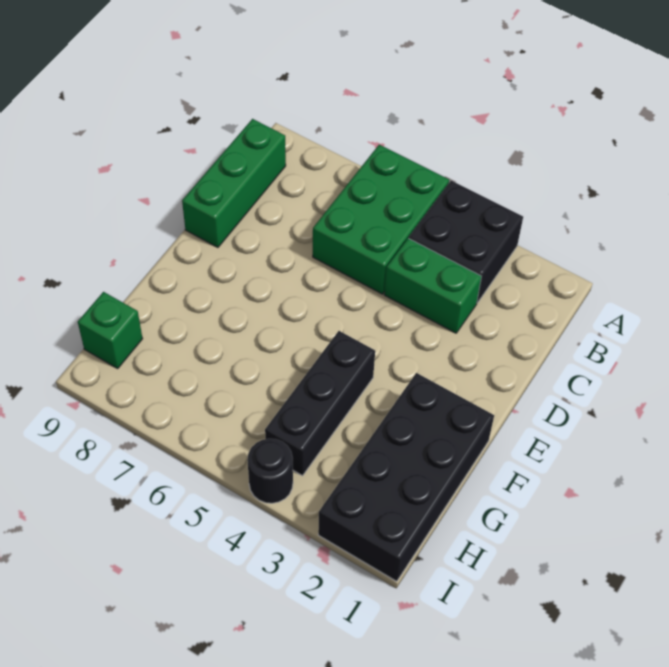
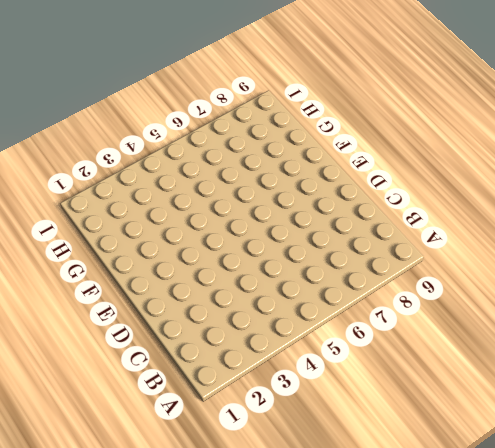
none -> black brick A3:B4 level 1
none -> green brick A5:C6 level 1

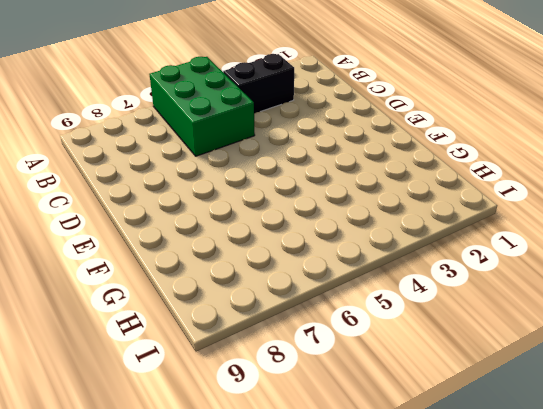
black brick B3:B4 level 1 -> black brick A3:B4 level 1
none -> green brick B9:D9 level 1
none -> green brick C3:C4 level 1

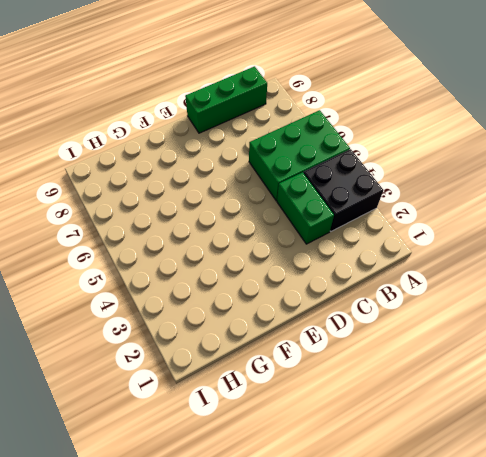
none -> black brick F1:I2 level 1
none -> black brick F4:H4 level 1

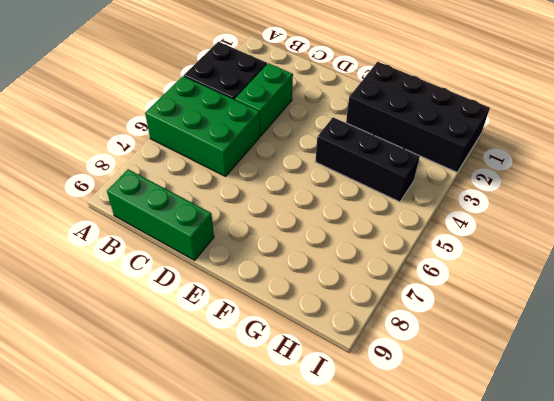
none -> green brick H9 level 1
none -> black round brick I4 level 1

